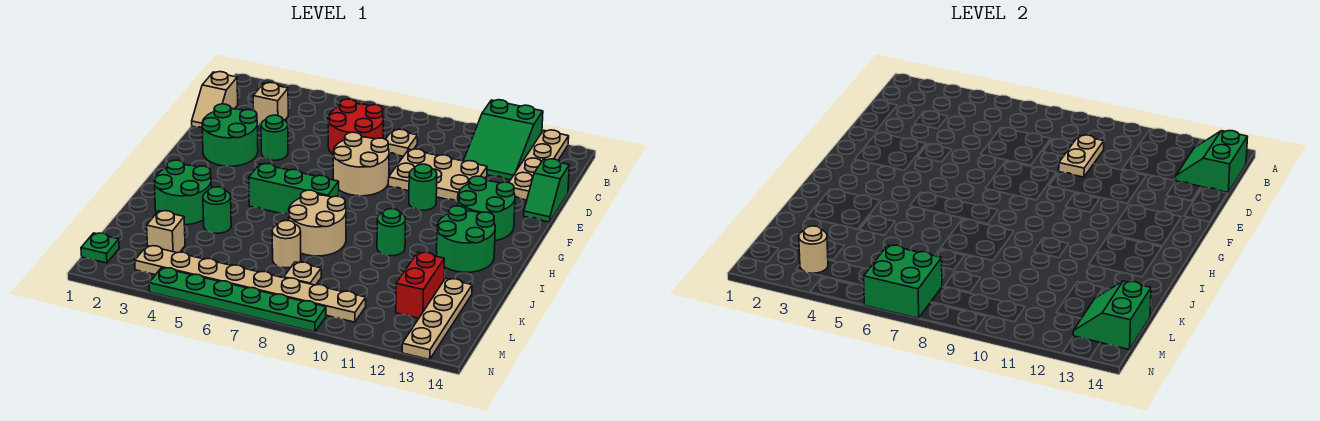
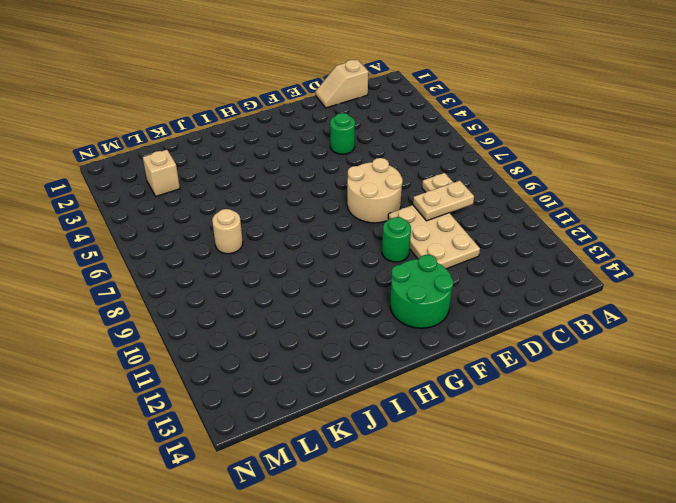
none -> green slope A11:C12 level 1 top A
none -> tan plate A13:D13 level 1
none -> tan brick C3 level 1
none -> red round brick C6:D7 level 1

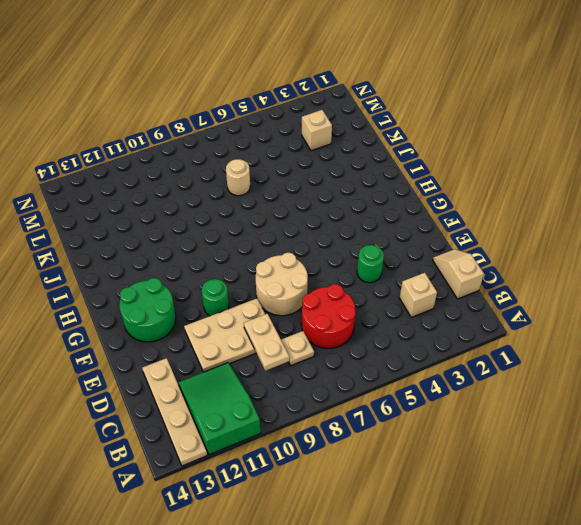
none -> green slope D14:E14 level 1 top D
none -> green round brick E2:F3 level 1
none -> green brick H5:H7 level 1
none -> green round brick H12:I13 level 1

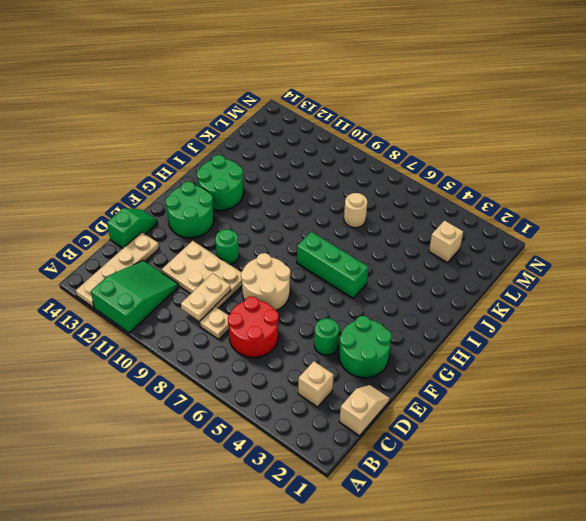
none -> green round brick I2:J3 level 1
none -> tan round brick I7:J8 level 1
none -> green round brick I10 level 1
none -> green round brick J4 level 1

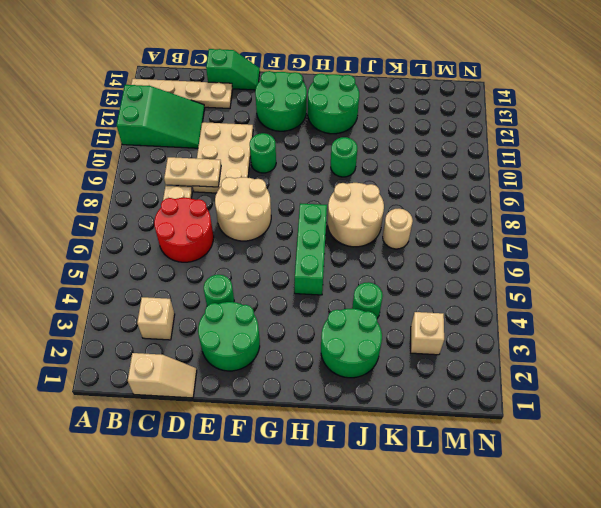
none -> red brick K12:L12 level 1
none -> tan plate K13:N13 level 1
none -> tan plate L8 level 1
none -> green plate M1 level 1

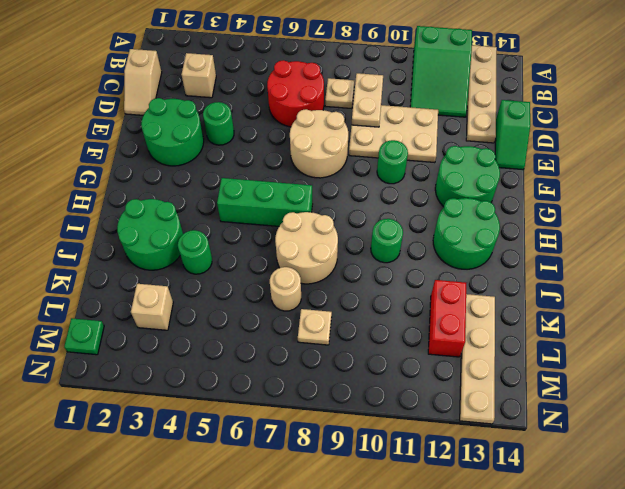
none -> tan plate M3:M10 level 1
none -> green plate N4:N9 level 1
none -> green slope B13:C14 level 2 top 14
none -> green slope L13:M14 level 2 top 14

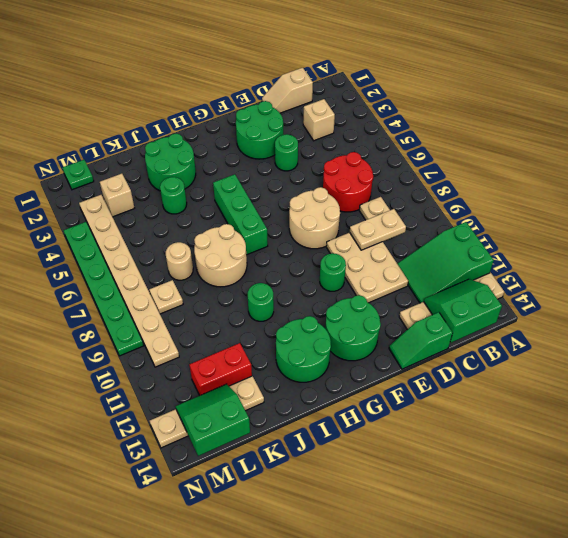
none -> tan round brick M3 level 2
none -> green brick M6:N7 level 2

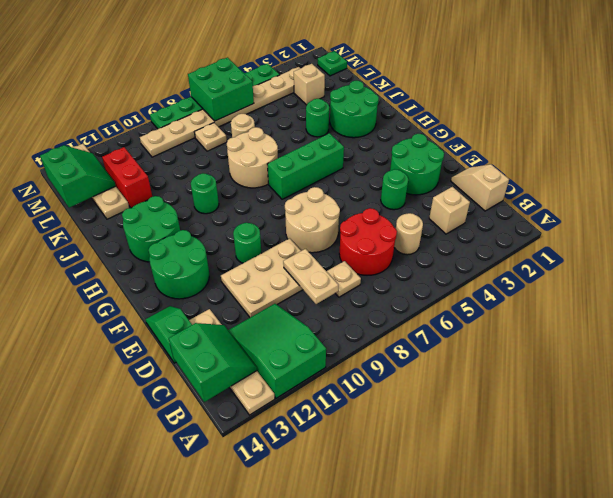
tan round brick C5 level 1 -> tan round brick M3 level 2

